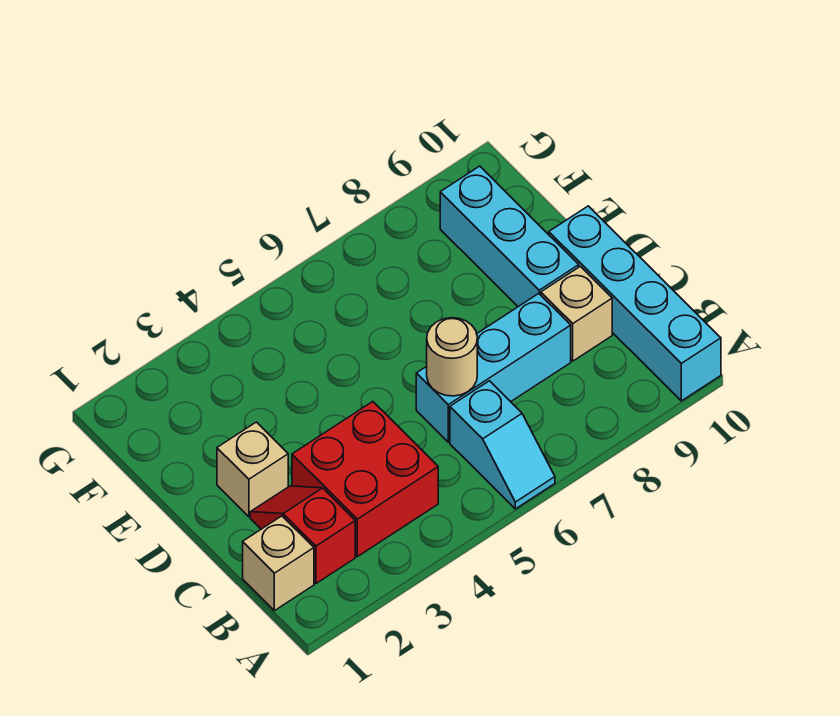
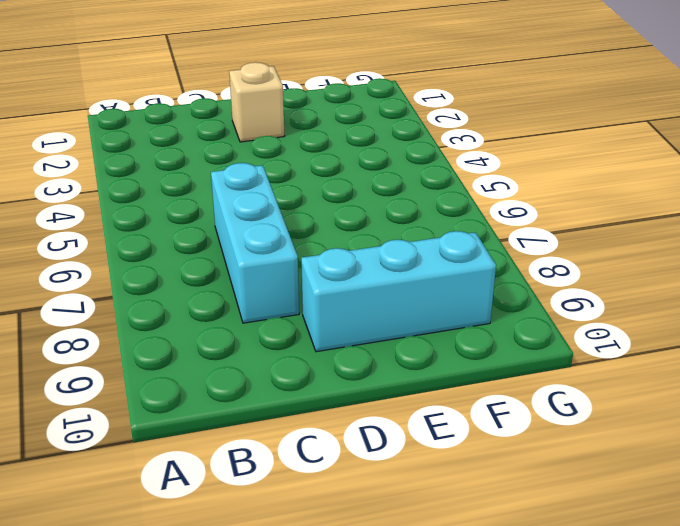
none -> cyan slope A6:B6 level 1 top B
none -> cyan brick A10:D10 level 1

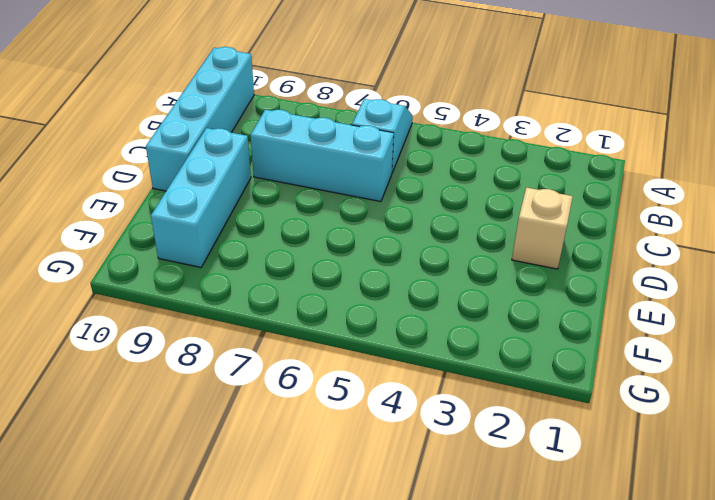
none -> tan brick B1 level 1
none -> red slope B2:C2 level 1 top B

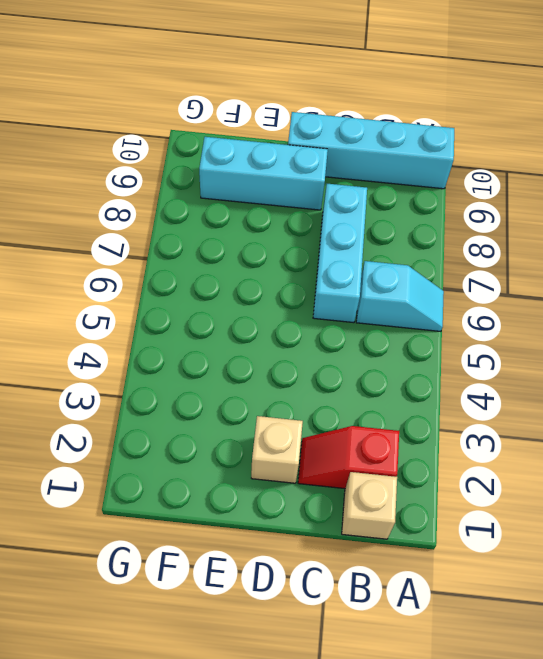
none -> red brick B3:C4 level 1
none -> tan brick C9 level 1

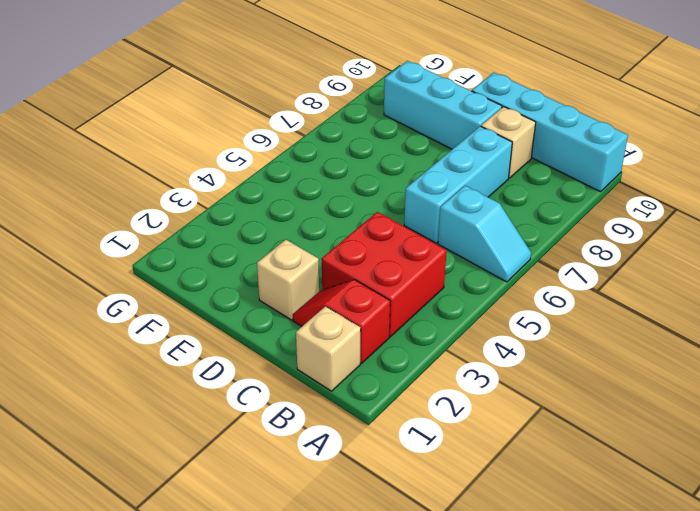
none -> tan round brick C6 level 2

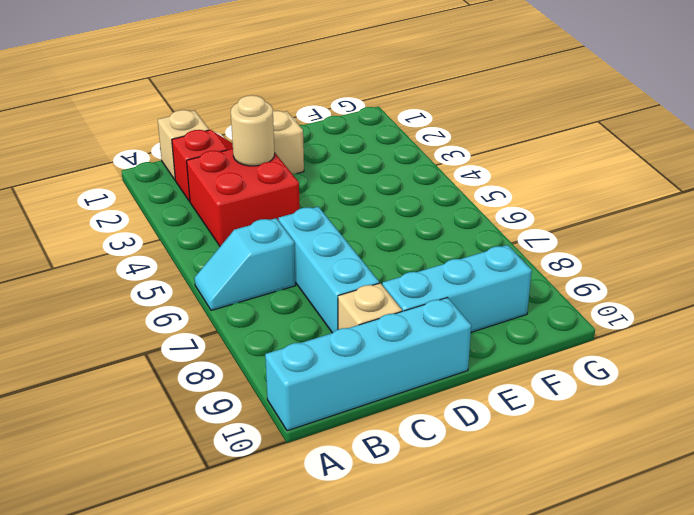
tan round brick C3 level 2 -> tan round brick C6 level 2

